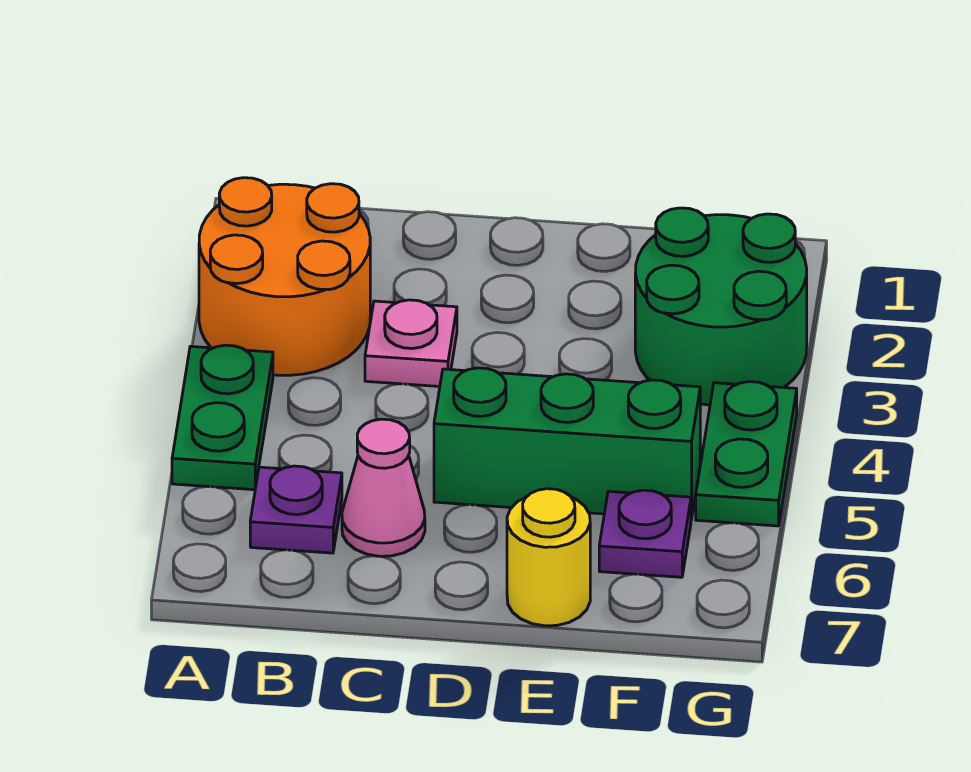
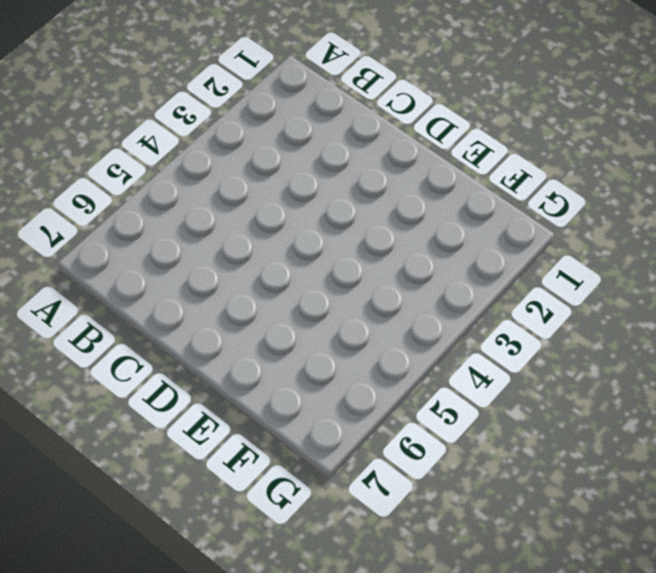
none -> orange round brick A2:B3 level 1
none -> green plate A4:A5 level 1

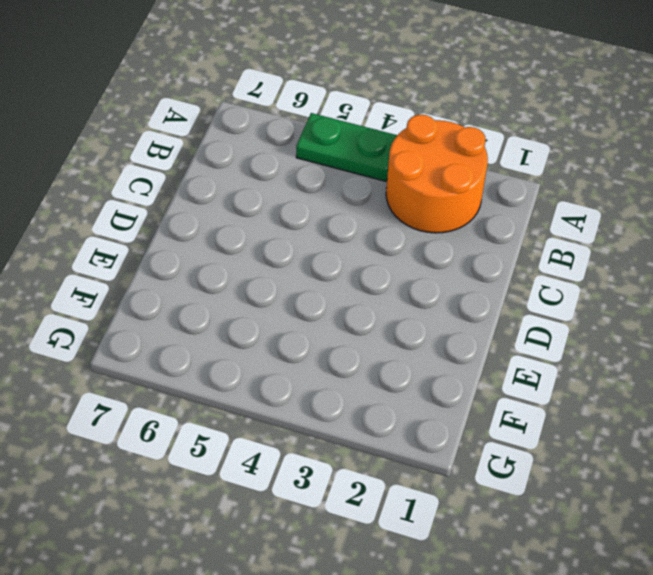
none -> purple plate B6 level 1
none -> pink plate C3 level 1

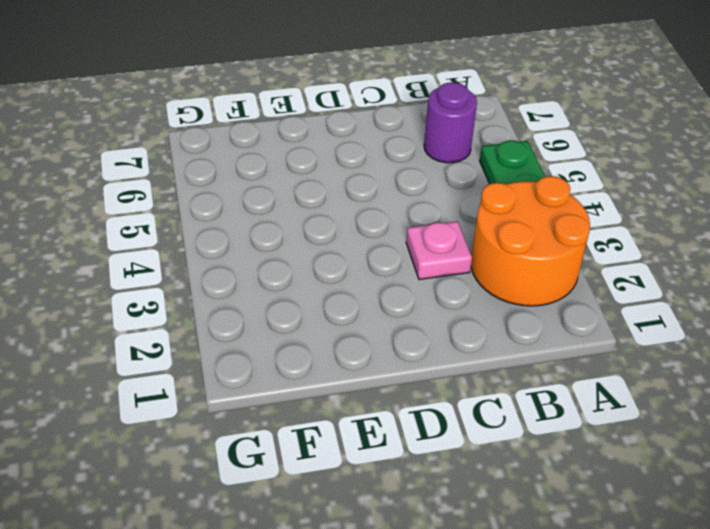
purple round brick B6 level 1 -> purple plate B6 level 1
none -> pink cone C6 level 1
none -> green brick D5:F5 level 1

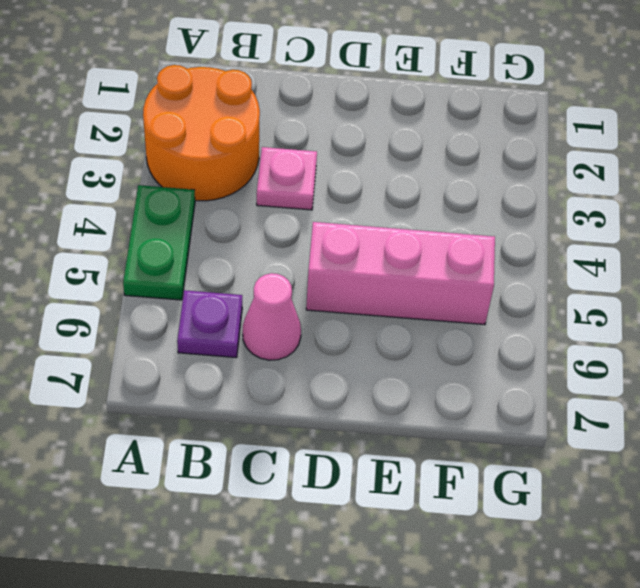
pink brick D5:F5 level 1 -> green brick D5:F5 level 1
none -> yellow round brick E7 level 1
none -> green round brick F2:G3 level 1

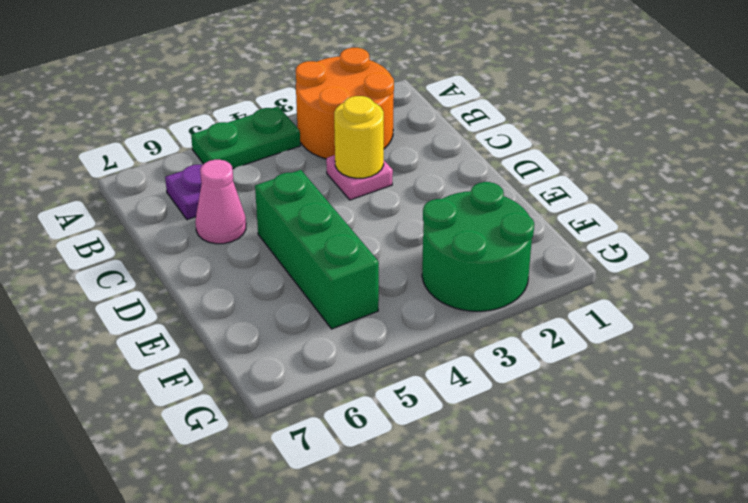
yellow round brick C3 level 2 -> yellow round brick E7 level 1
none -> purple plate F6 level 1
none -> green plate G4:G5 level 1

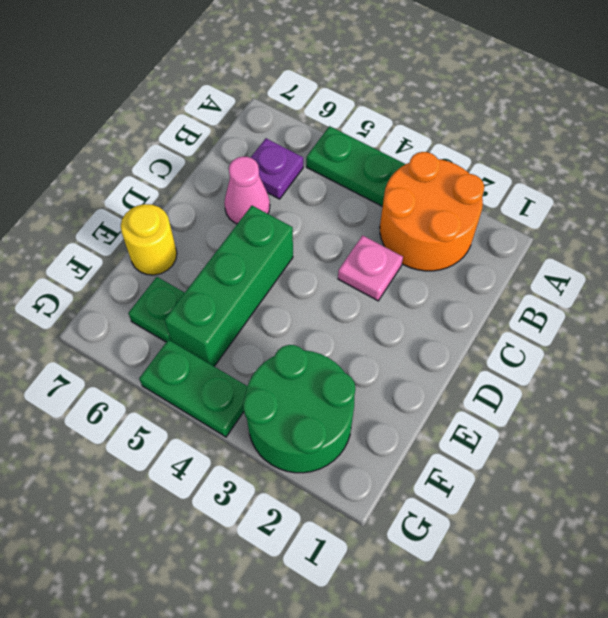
green plate F6 level 1 -> purple plate F6 level 1

